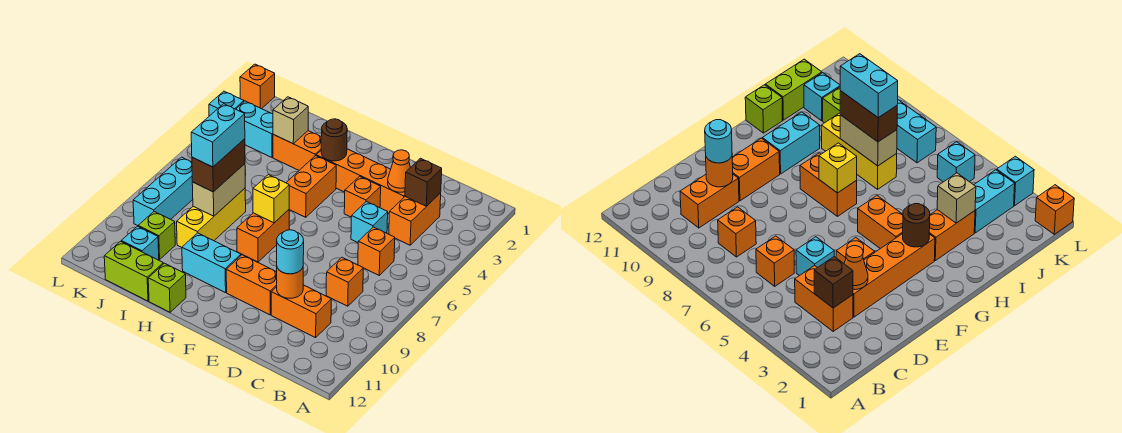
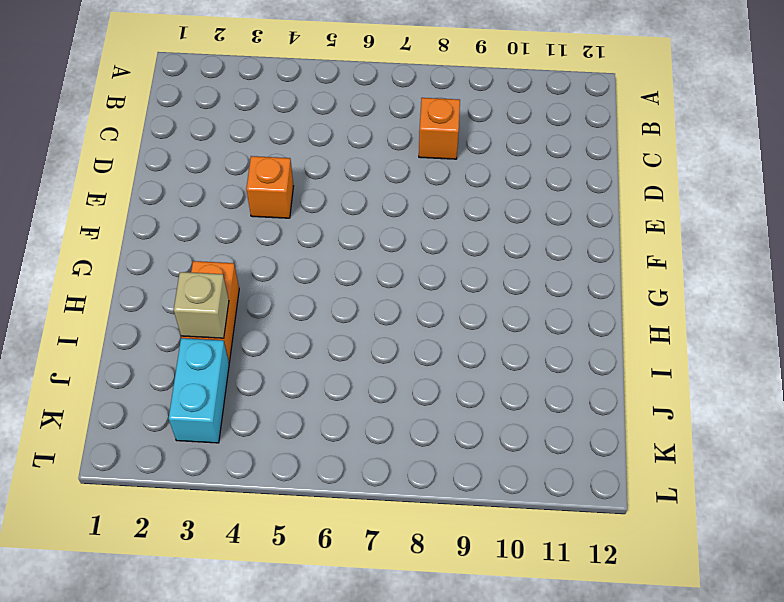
none -> orange brick C3:C4 level 1
none -> orange brick C6 level 1
none -> orange brick C10:D10 level 1
none -> orange brick D3:G3 level 1

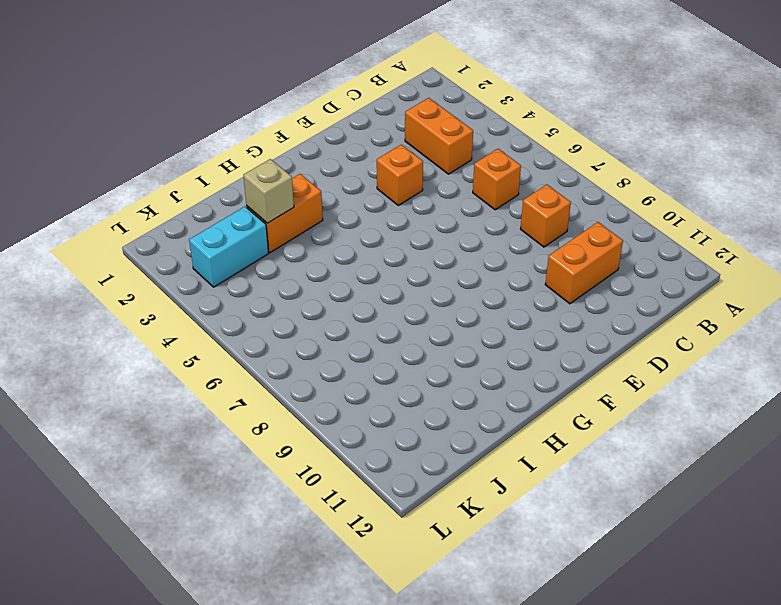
none -> orange brick D3:G3 level 1
none -> cyan brick D5 level 1
none -> orange brick E10:F10 level 1
none -> orange brick G4:G5 level 1

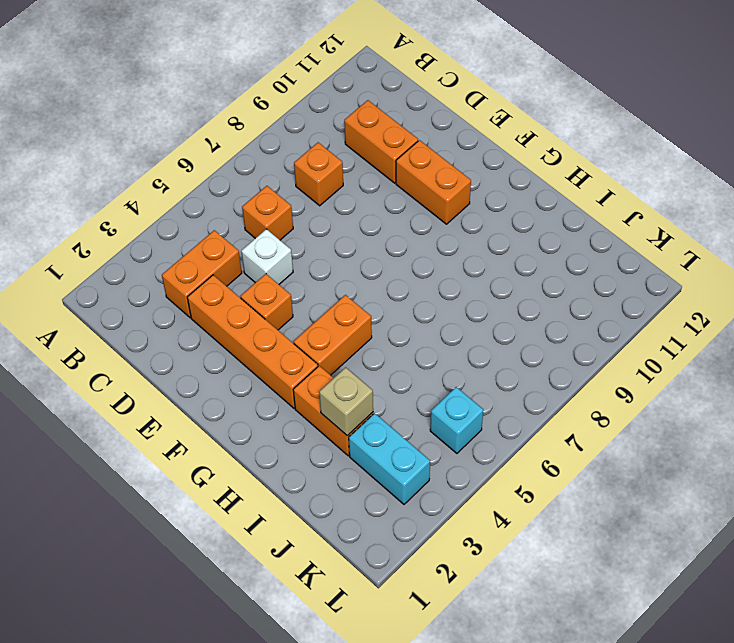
white brick D5 level 1 -> cyan brick D5 level 1
none -> orange brick G7:G8 level 1
none -> cyan brick G10:H10 level 1
none -> lime brick H12 level 1
none -> yellow brick I7:I9 level 1

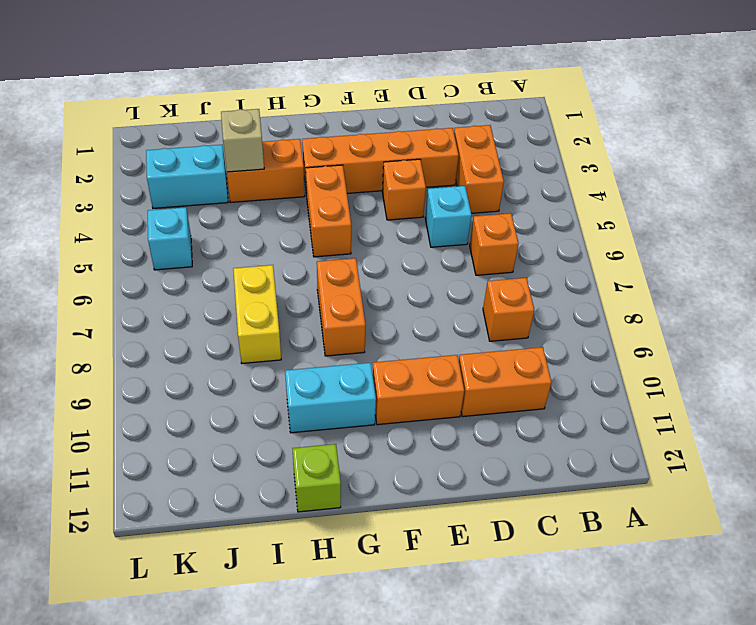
yellow brick I7:I8 level 1 -> yellow brick I7:I9 level 1
none -> lime brick I12:J12 level 1
none -> lime brick J10 level 1
none -> cyan brick J11 level 1
none -> cyan brick K7:K9 level 1

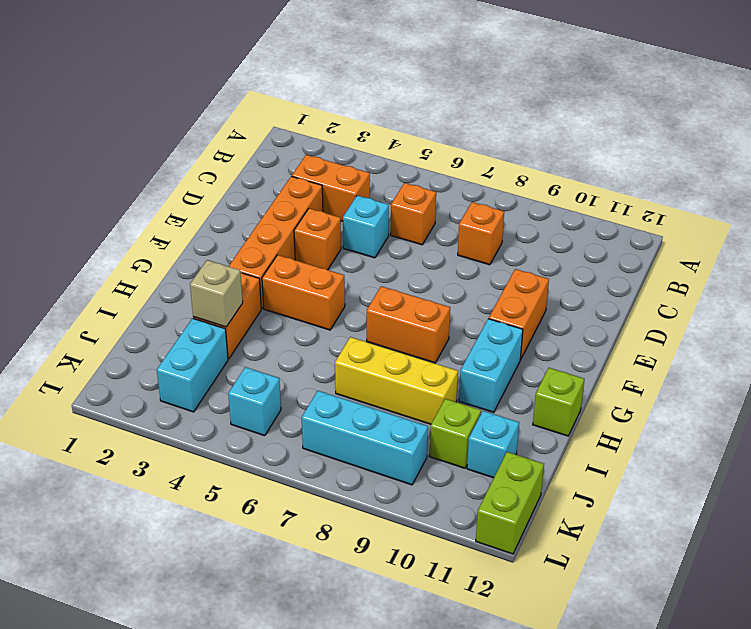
lime brick K12:L12 level 1 -> lime brick I12:J12 level 1
none -> orange brick C10:D10 level 1
none -> orange brick L1 level 1
none -> cyan brick L3 level 1
none -> brown brick C3 level 2

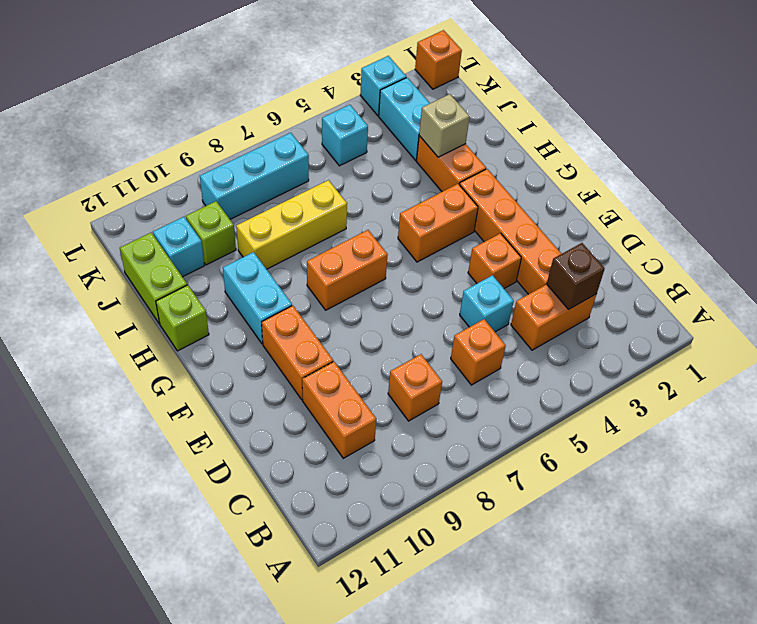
none -> orange cone D3 level 2
none -> orange round brick D10 level 2
none -> brown round brick G3 level 2
none -> yellow brick G7 level 2

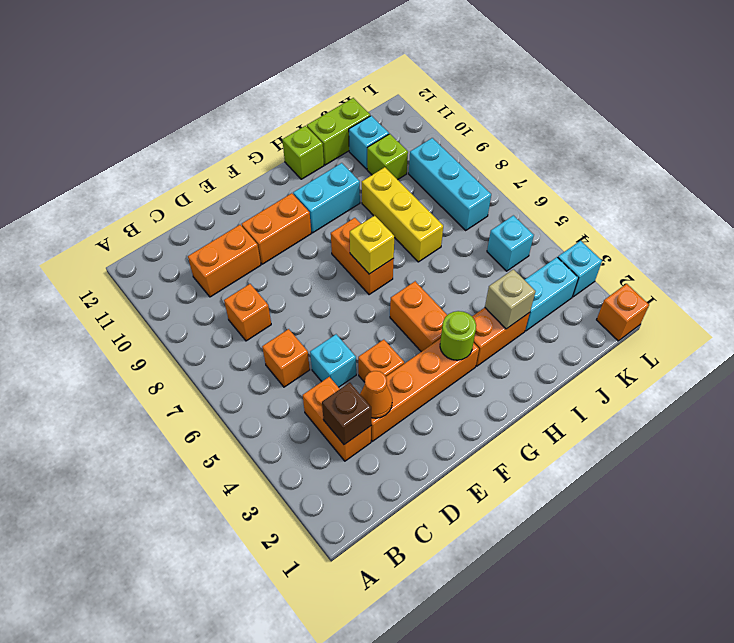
lime round brick G3 level 2 -> brown round brick G3 level 2
none -> orange round brick D10 level 2
none -> tan brick I7:I8 level 2
none -> cyan round brick D10 level 3
none -> brown brick I7:I8 level 3

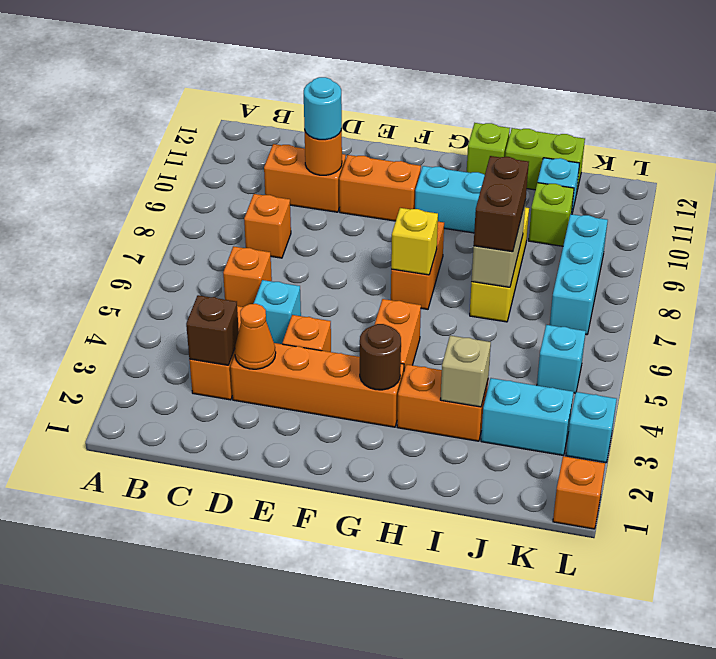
none -> cyan brick I7:I8 level 4

